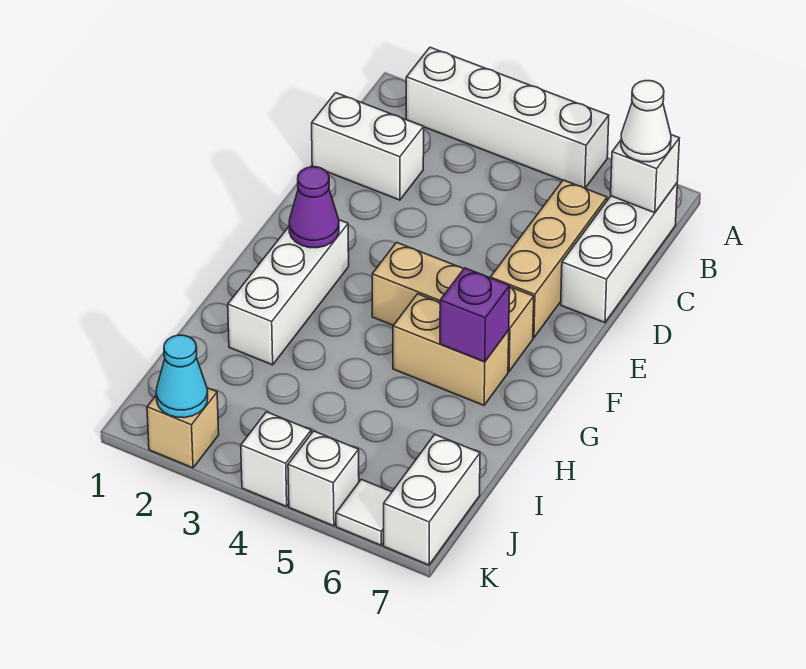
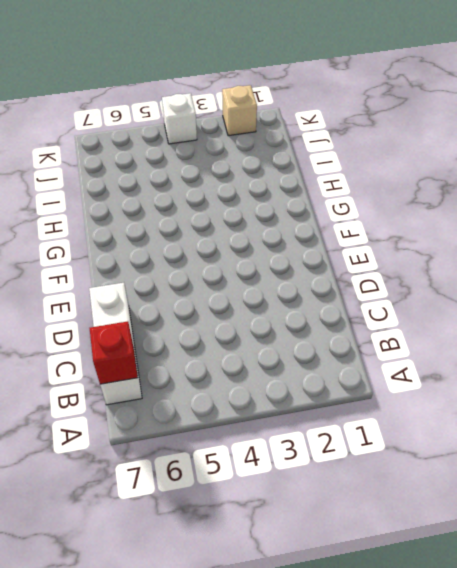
red brick B7 level 2 -> white brick B7 level 2
none -> white brick A2:A5 level 1
none -> white brick C1:C2 level 1
none -> tan brick C6:E6 level 1

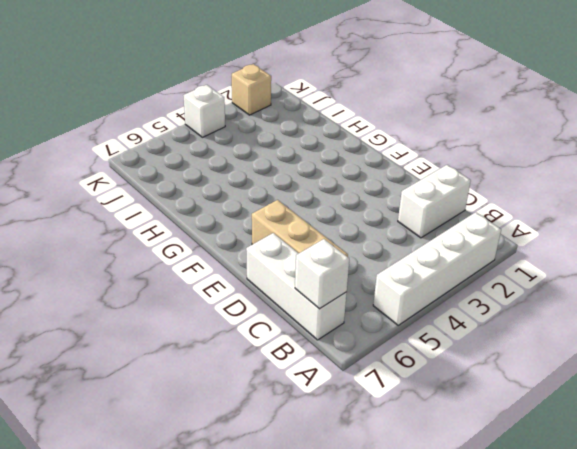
none -> white brick F2:H2 level 1
none -> tan brick F4:F6 level 1
none -> tan brick G5:G6 level 1

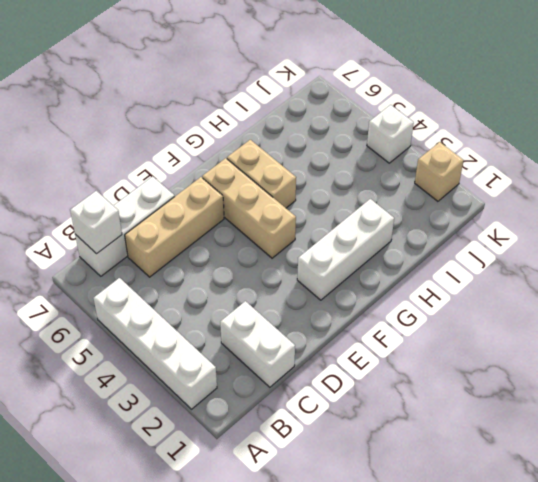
none -> white brick J7:K7 level 1
none -> white brick K5 level 1
none -> white tile K6 level 1

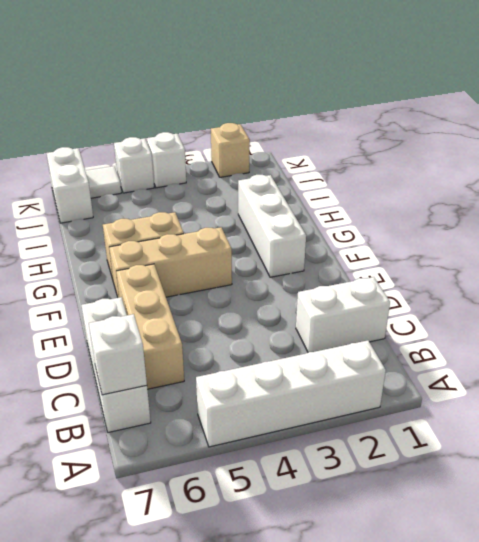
none -> purple cone F2 level 2
none -> purple brick G6 level 2
none -> cyan cone K2 level 2

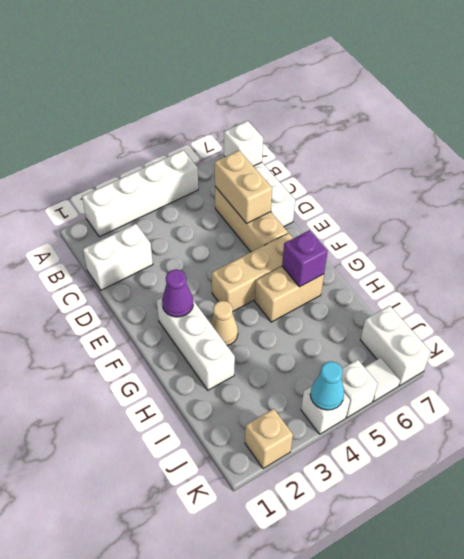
tan brick C6:D6 level 2 -> none
tan cone G3 level 1 -> none
cyan cone K4 level 2 -> cyan cone K2 level 2
none -> white cone B7 level 3

